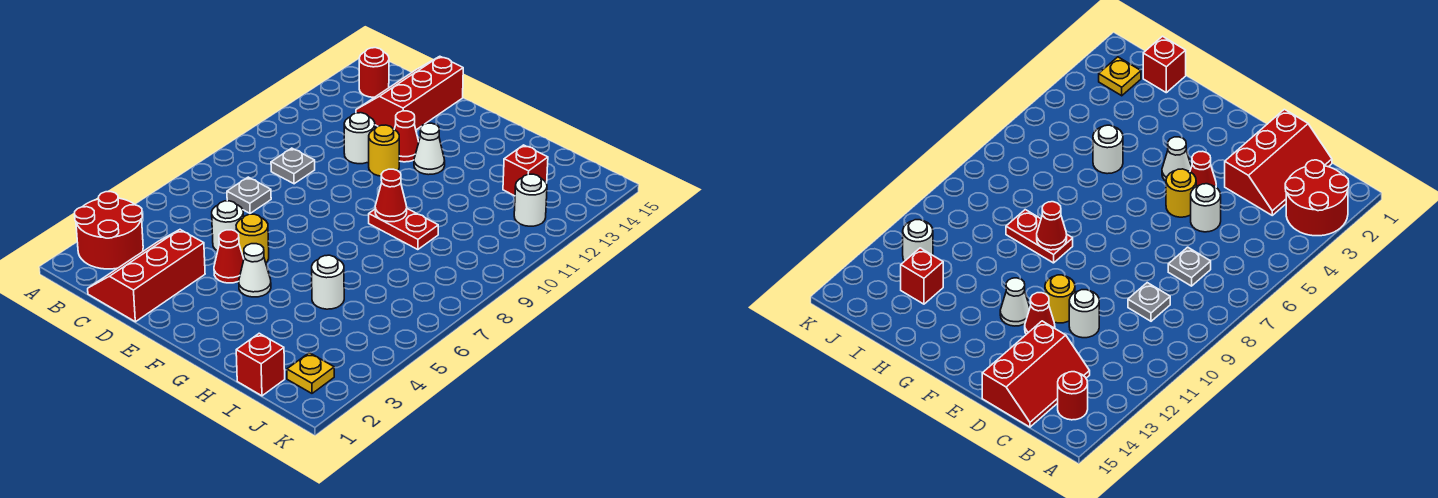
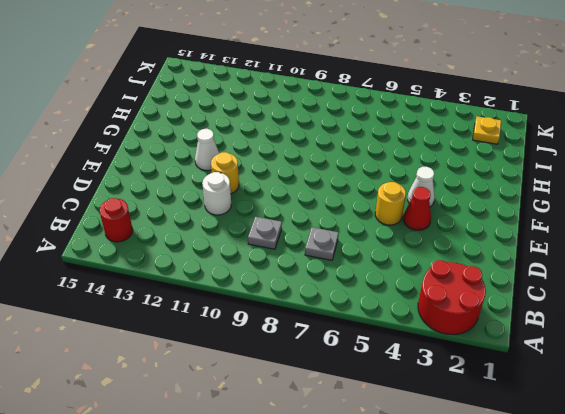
none -> red slope C1:D3 level 1 top D
none -> red slope C13:D15 level 1 top D
none -> white round brick D5 level 1

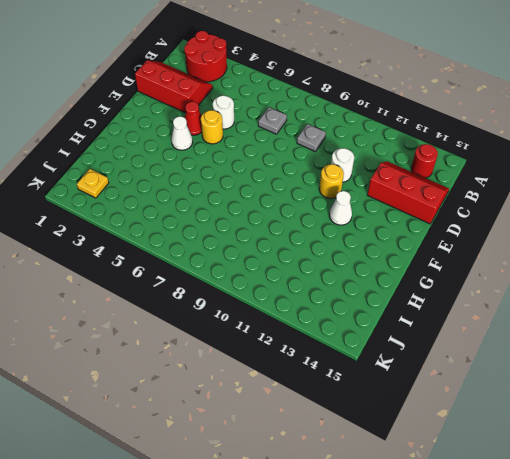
none -> red cone E12 level 1
none -> red plate G9:H9 level 1
none -> white round brick H5 level 1

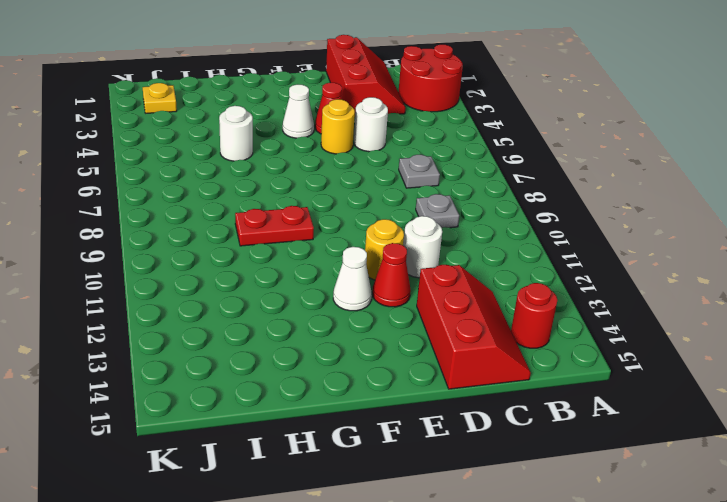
none -> red brick I1 level 1
none -> red brick I13 level 1
none -> white round brick J12 level 1

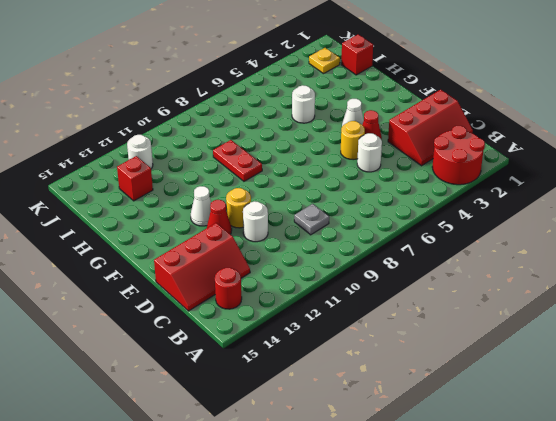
none -> grey plate C7 level 1
none -> red cone G9 level 2

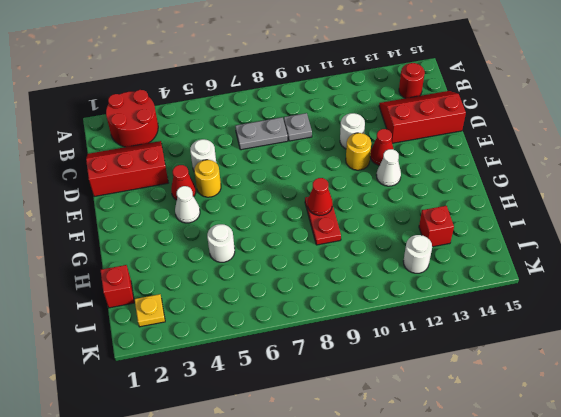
grey plate C7:C8 level 1 -> grey plate C7 level 1

